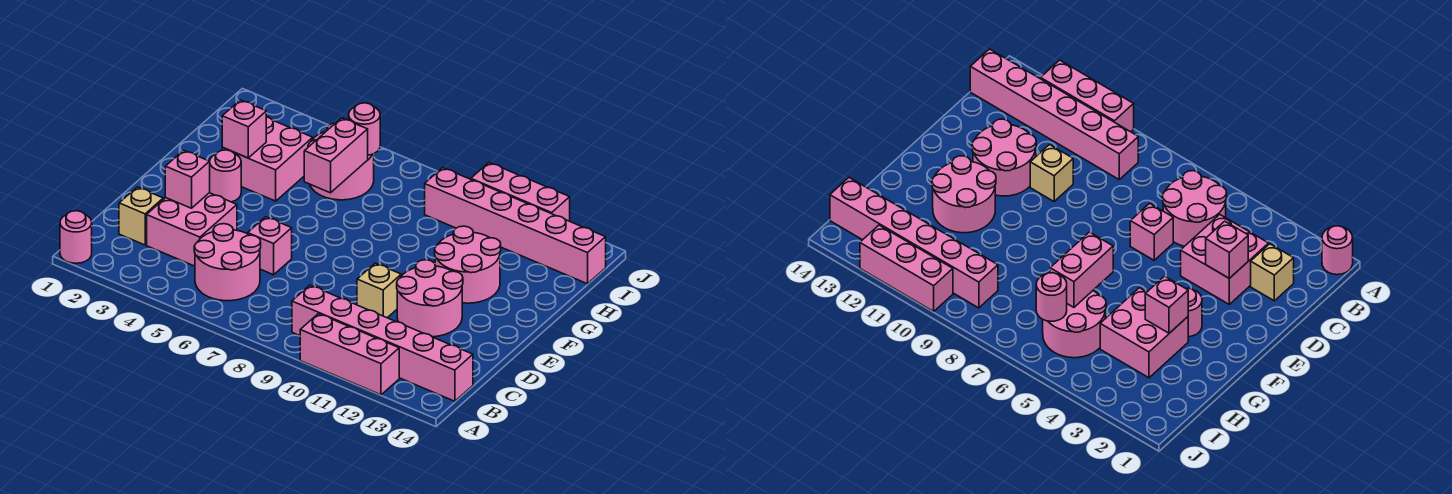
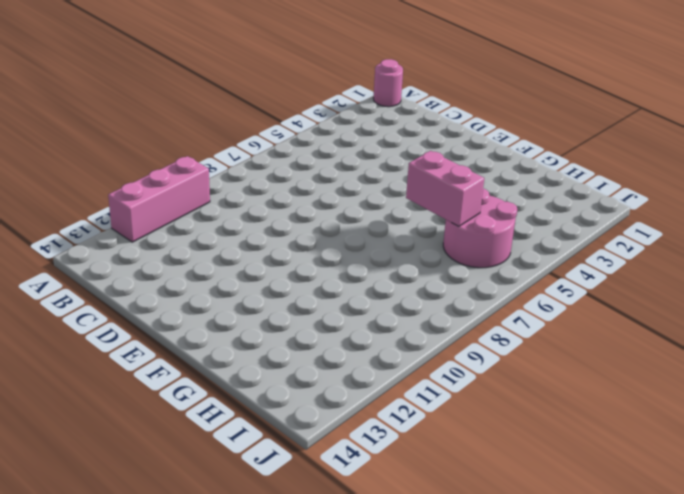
none -> pink round brick B5:C6 level 1
none -> pink brick B9:B14 level 1
none -> tan brick C2 level 1

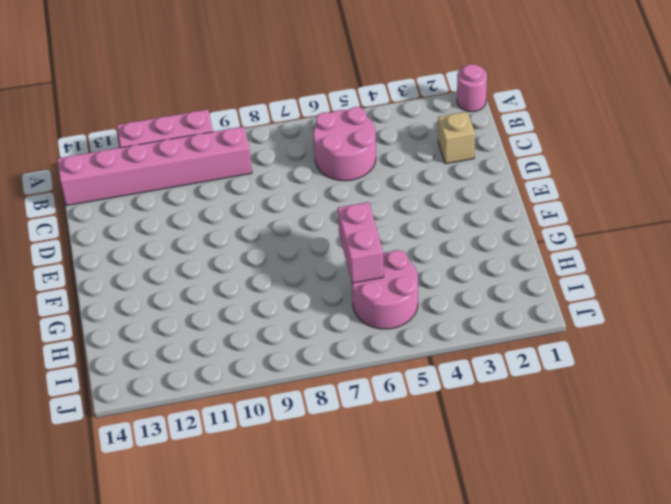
none -> pink brick C3:D4 level 1
none -> pink brick D6 level 1
none -> tan brick D10 level 1

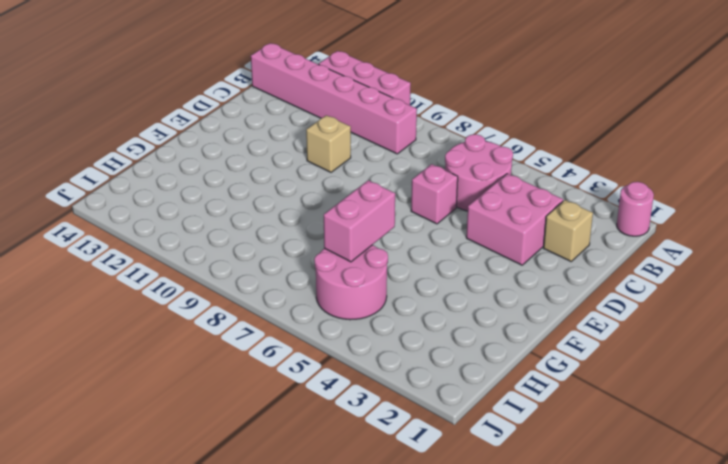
none -> pink round brick D11:E12 level 1
none -> pink round brick F3 level 1
none -> pink round brick F11:G12 level 1

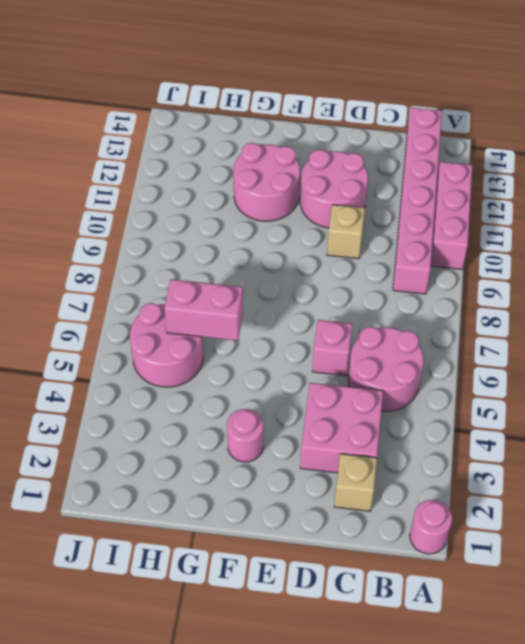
none -> pink brick G3:H4 level 1
none -> pink brick I9:I14 level 1
none -> pink brick J10:J12 level 1

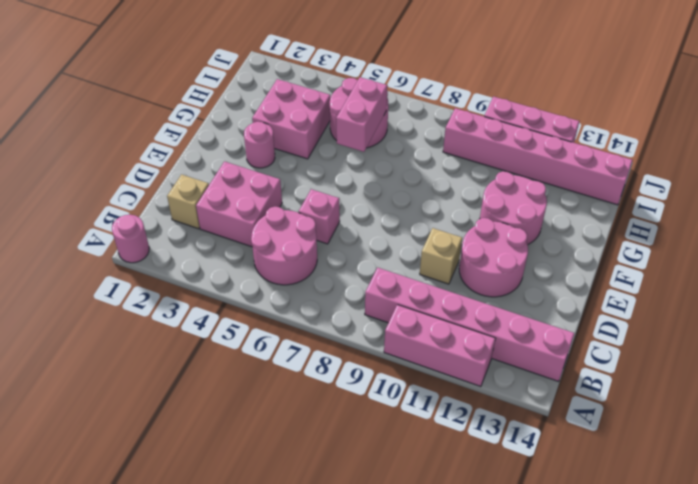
none -> pink brick D3 level 2
none -> pink brick G3 level 2
none -> pink round brick I6 level 2

